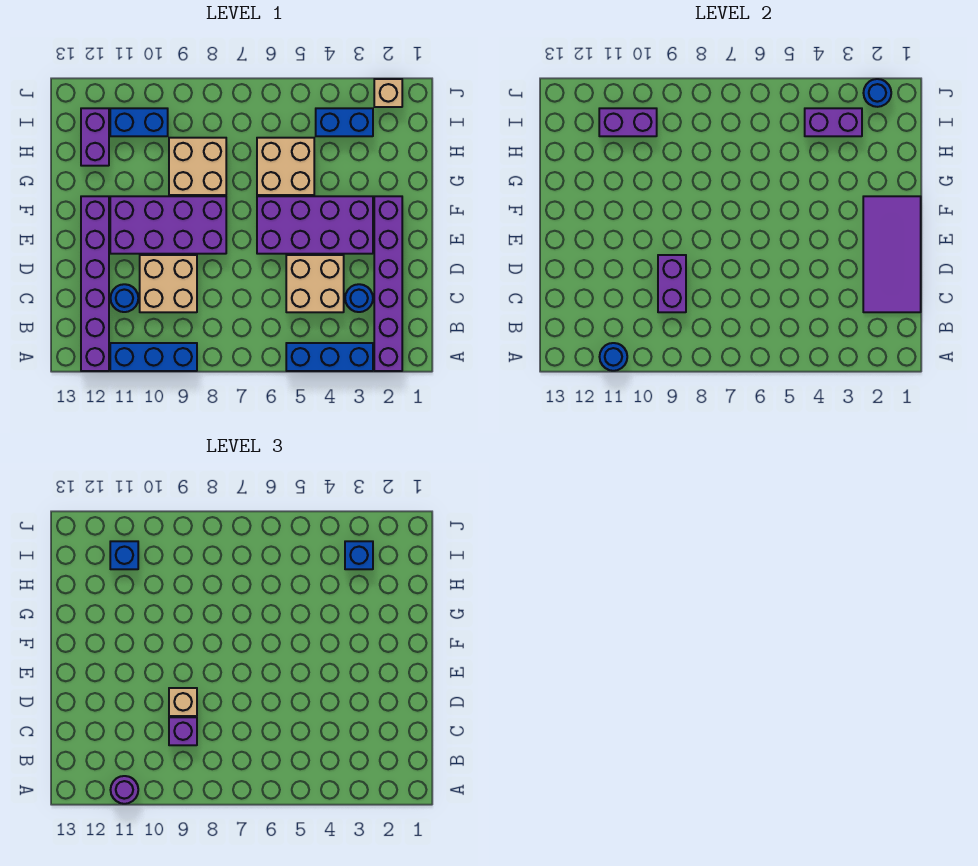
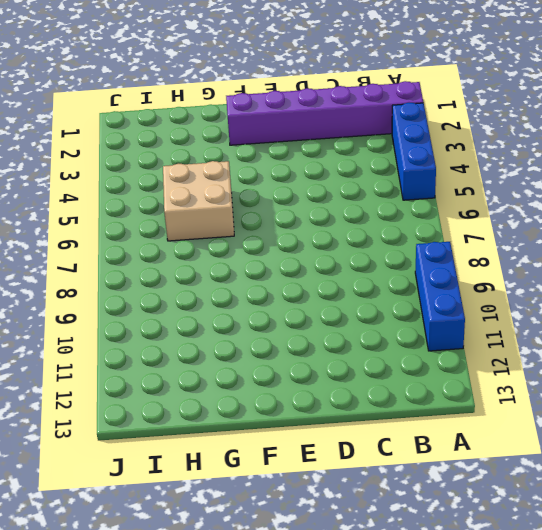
none -> purple brick A12:F12 level 1
none -> blue round brick C3 level 1
none -> tan brick C4:D5 level 1

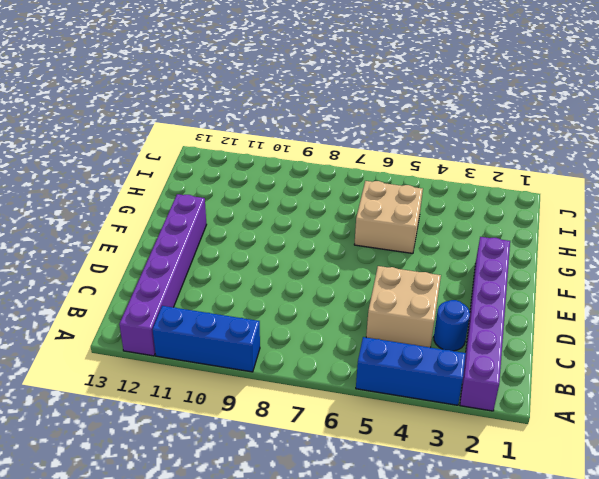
none -> tan brick C9:D10 level 1
none -> blue round brick C11 level 1
none -> purple brick E3:F6 level 1

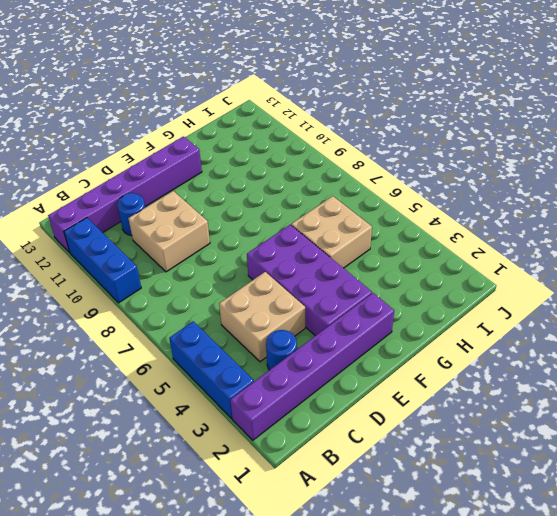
none -> purple brick E8:F11 level 1
none -> tan brick G8:H9 level 1
none -> purple brick H12:I12 level 1

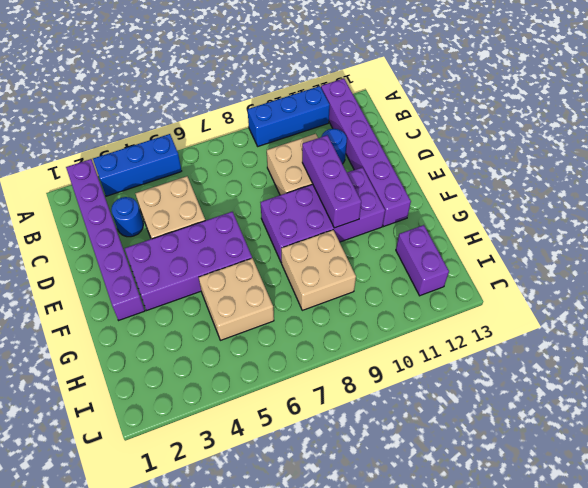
purple brick D10:F10 level 2 -> none
none -> blue brick I3:I4 level 1
none -> blue brick I10:I11 level 1
none -> tan brick J2 level 1

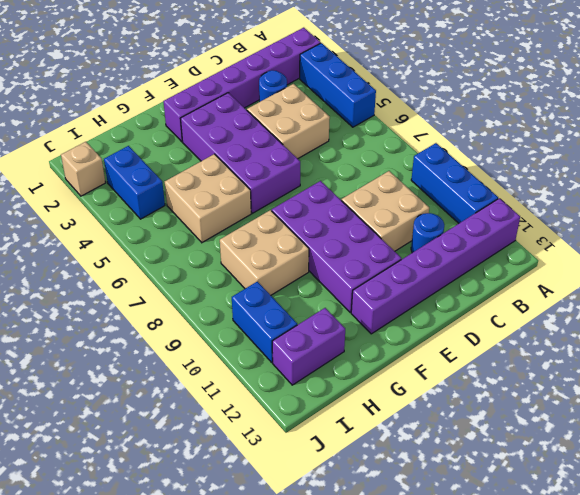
none -> blue round brick A11 level 2
none -> purple tile C1:F2 level 2
none -> purple brick C9:D9 level 2

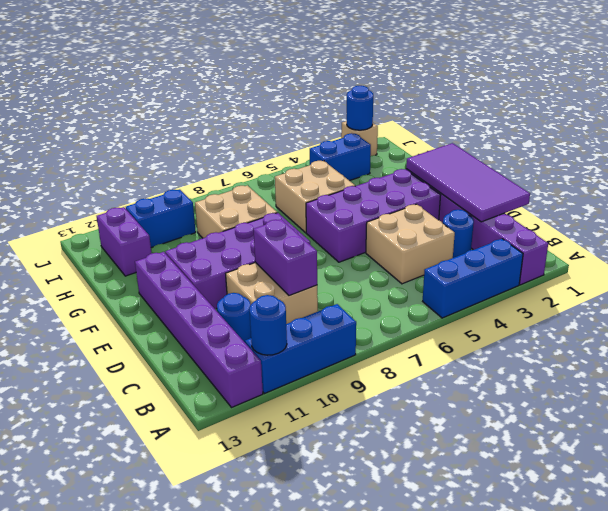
none -> purple brick I3:I4 level 2
none -> purple brick I10:I11 level 2
none -> purple round brick A11 level 3

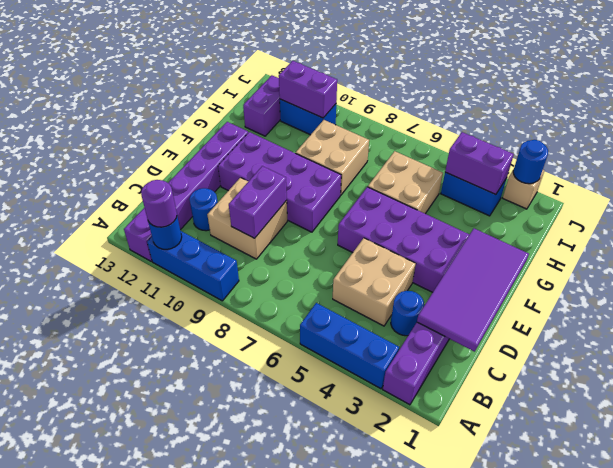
none -> purple brick C9 level 3
none -> tan brick D9 level 3
none -> blue brick I3 level 3

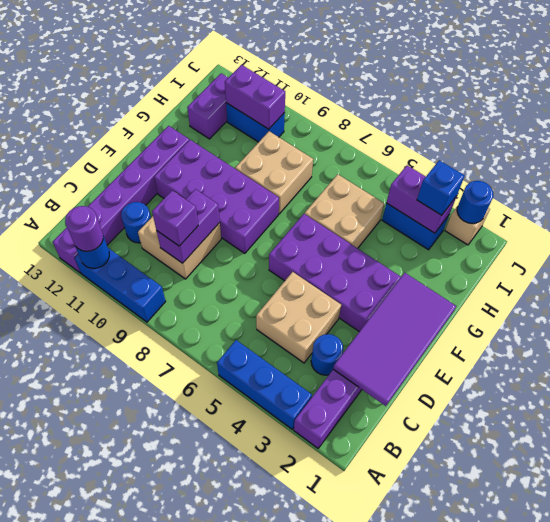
none -> tan brick D9 level 3
none -> blue brick I11 level 3

